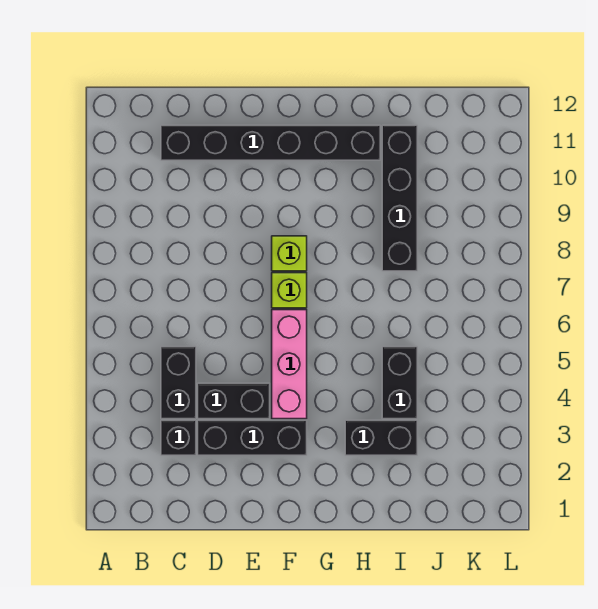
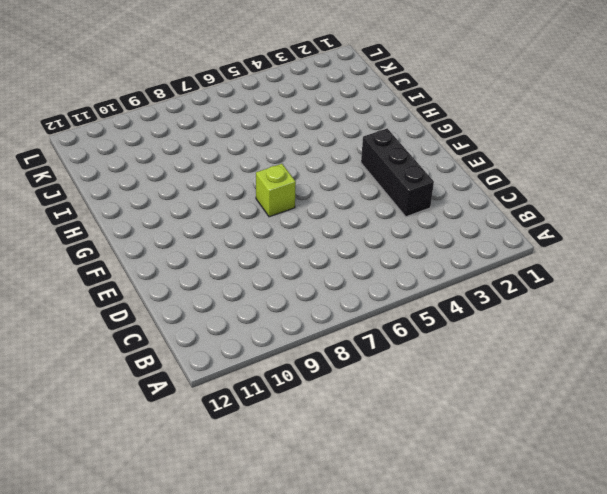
none -> black brick C3 level 1
none -> black brick C4:C5 level 1

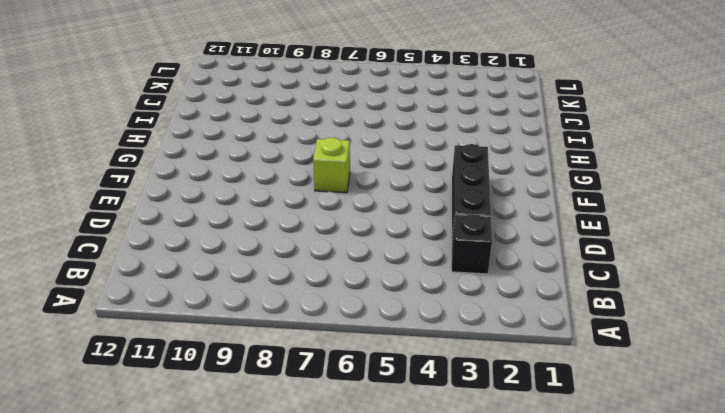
none -> black brick C4:C5 level 1
none -> black brick C11:H11 level 1

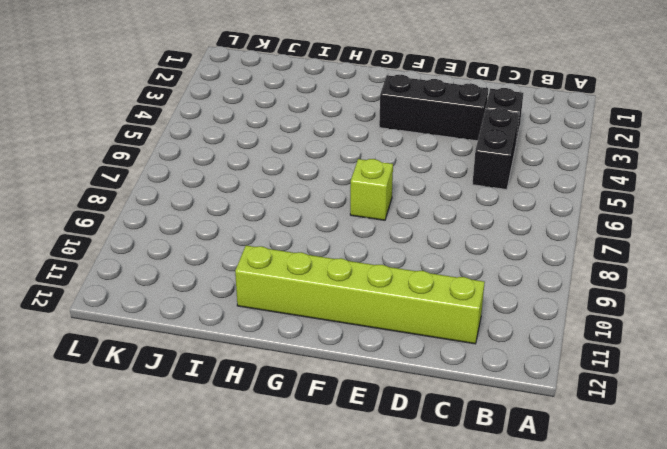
lime brick C11:H11 level 1 -> black brick C11:H11 level 1
none -> black brick D4:E4 level 1
none -> pink brick F4:F6 level 1

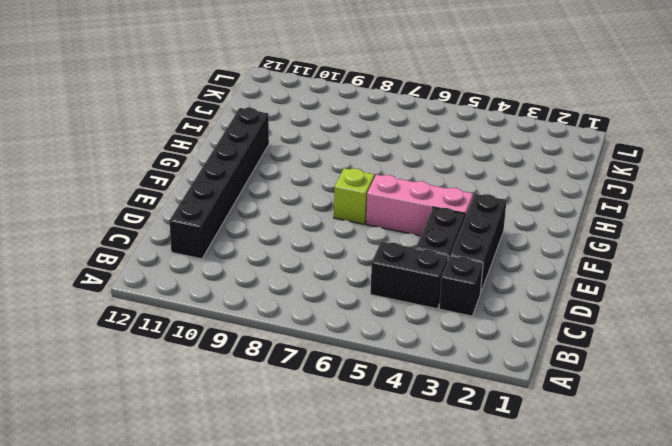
none -> lime brick F8 level 1
none -> black brick H3:I3 level 1

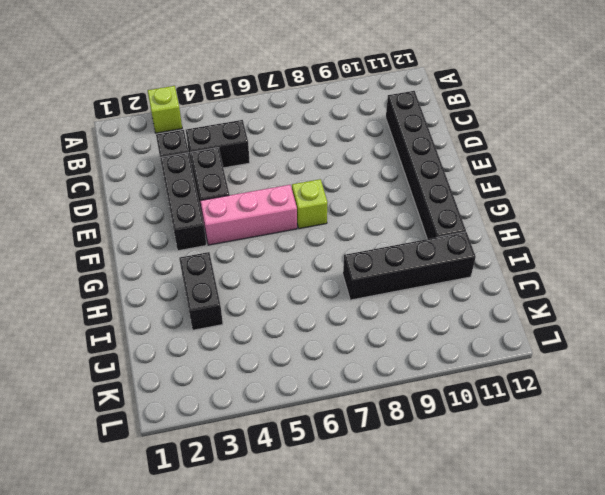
lime brick A3 level 1 -> lime brick F8 level 1
none -> black brick I4:I5 level 1

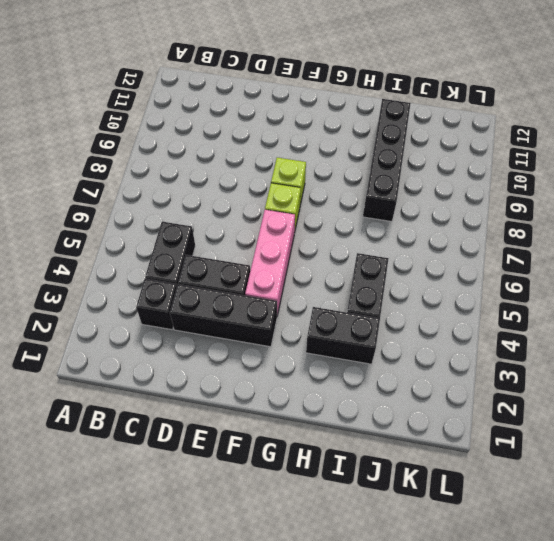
none -> black brick C11:H11 level 1

